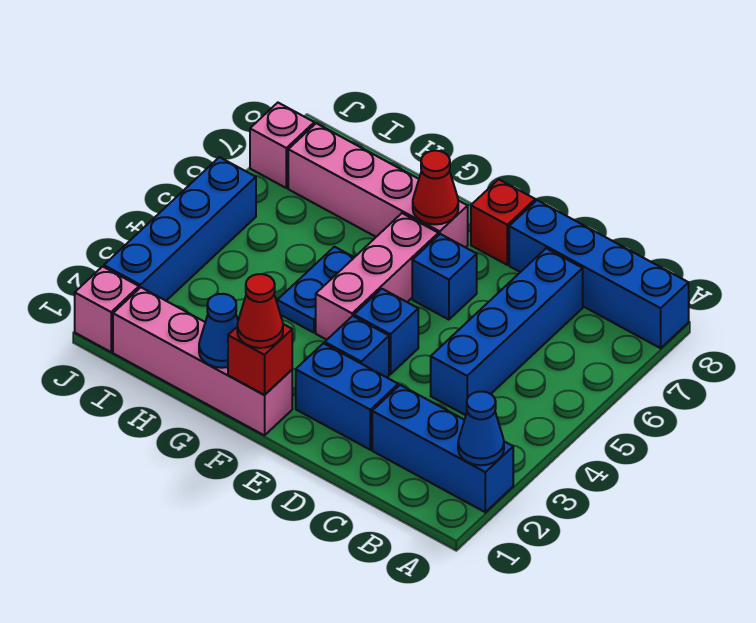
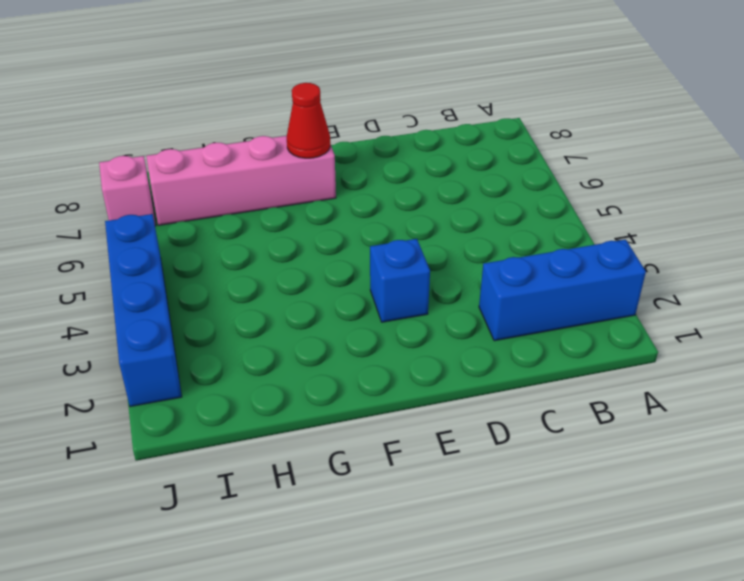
none -> blue brick A8:D8 level 1
none -> blue brick C4:C7 level 1
none -> blue brick D2:E2 level 1

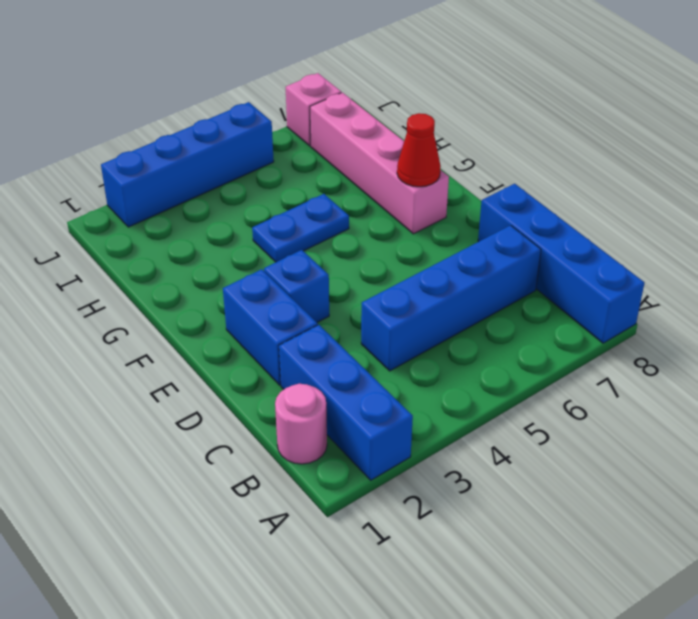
pink round brick B1 level 1 -> none
none -> blue brick E4 level 1
none -> blue brick E6 level 1
none -> red brick E8 level 1

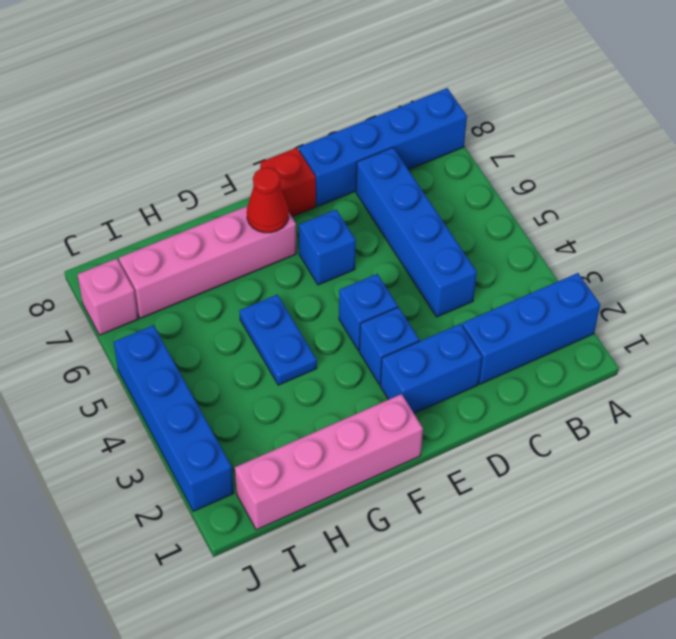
none -> pink brick F4:F6 level 1
none -> pink brick J1 level 1
none -> blue cone A2 level 2

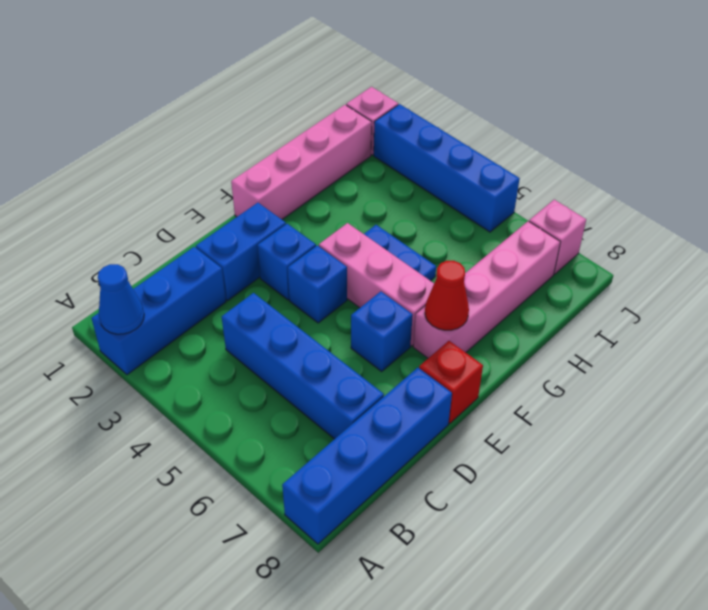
none -> red brick F1 level 2
none -> blue cone G1 level 2
none -> red cone F1 level 3

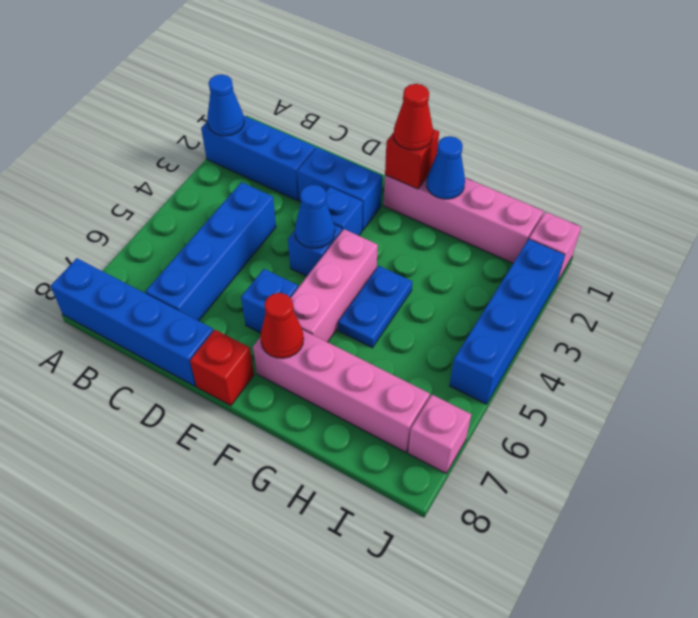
blue cone E4 level 2 -> none

